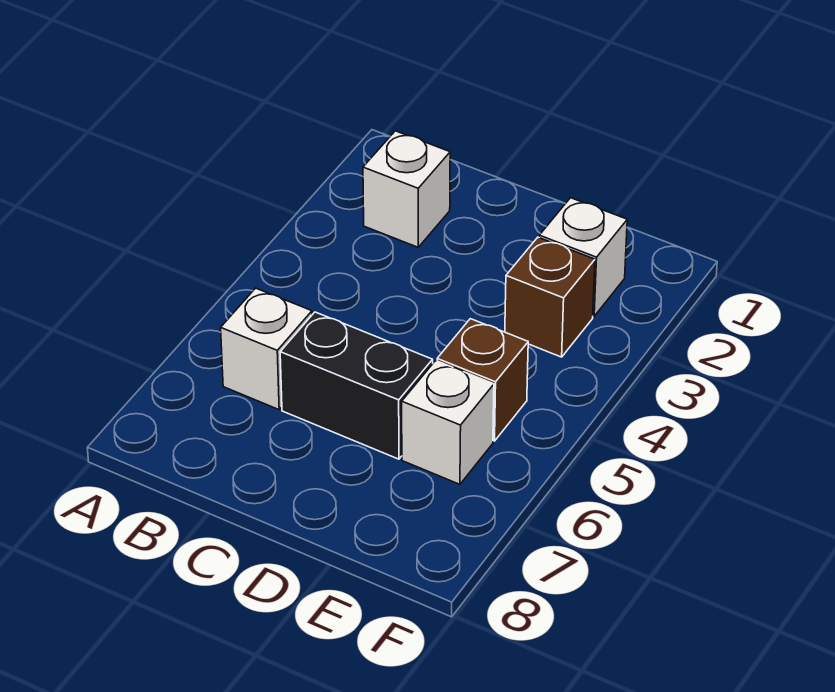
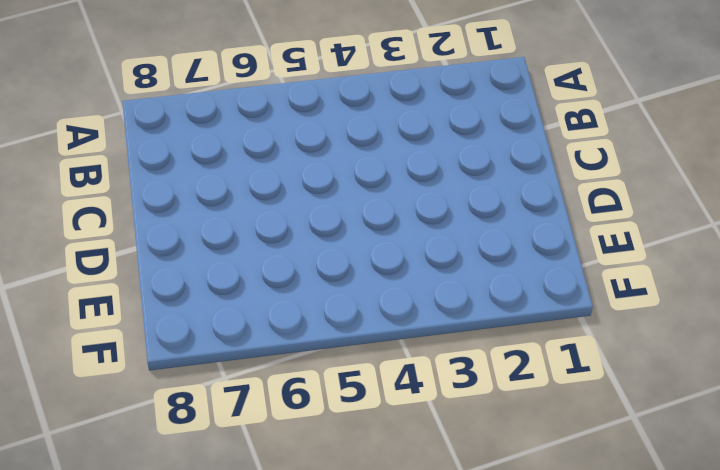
none -> white brick B2 level 1
none -> white brick B6 level 1

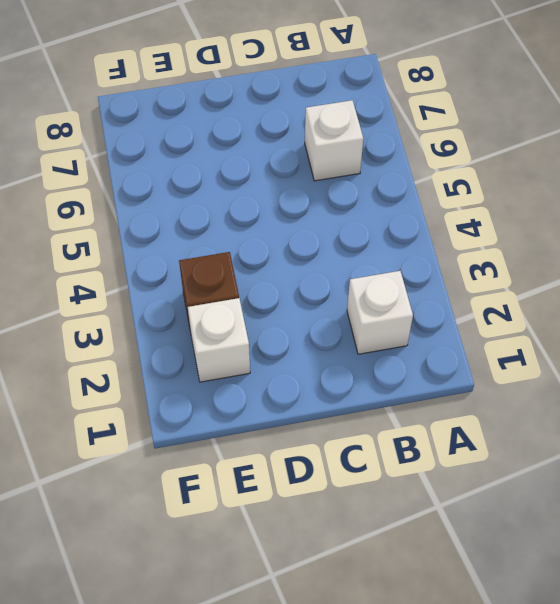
none -> black brick C6:D6 level 1
none -> brown brick E5 level 1

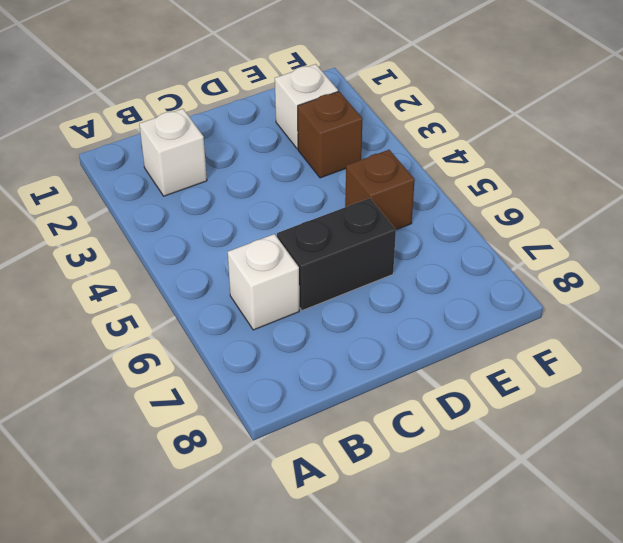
none -> white brick E6 level 1

